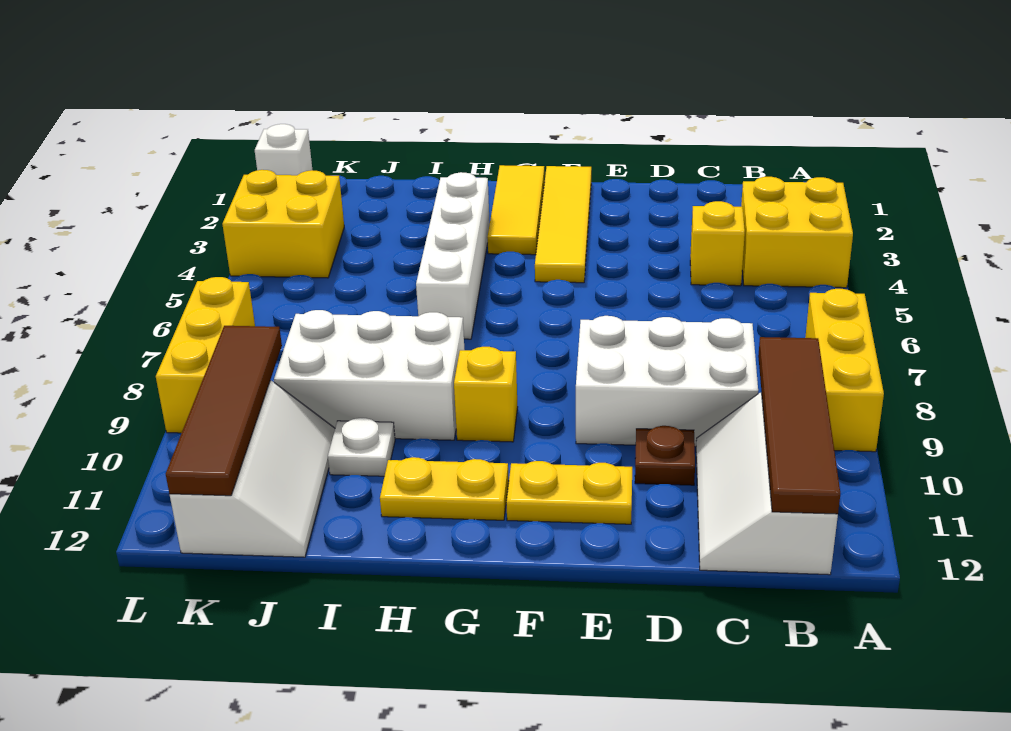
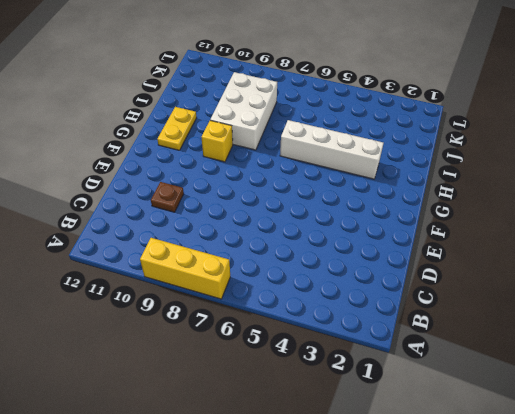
none -> yellow brick A3:B4 level 1
none -> white slope B10:C12 level 1 top B
none -> yellow brick C4 level 1

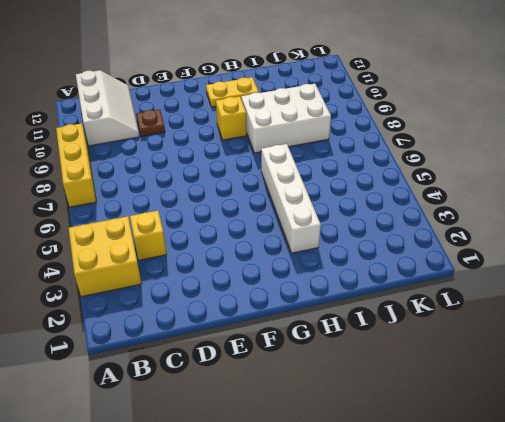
none -> white brick C8:E9 level 1
none -> yellow plate E11:F11 level 1
none -> yellow tile F1:F4 level 1

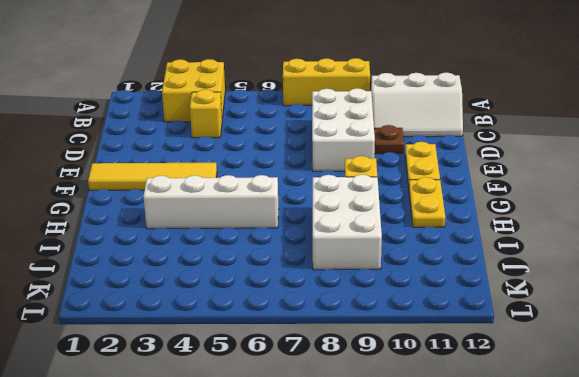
none -> yellow tile G1:G3 level 1
none -> white plate I10 level 1
none -> white slope J10:K12 level 1 top K

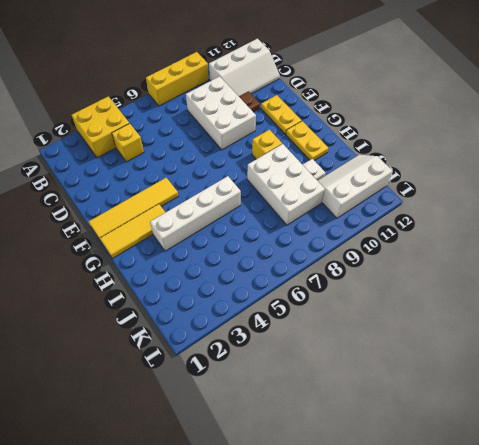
none -> yellow brick K3:L4 level 1
none -> white brick L1 level 1
none -> yellow brick L7:L9 level 1

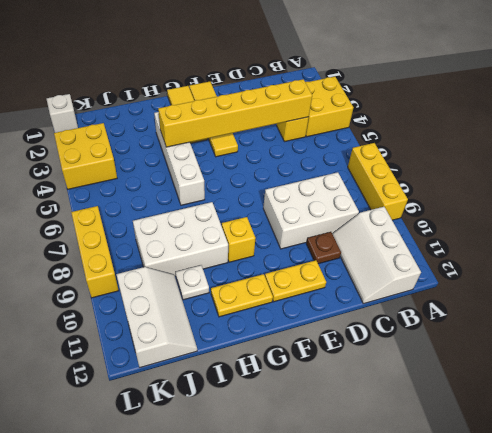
yellow brick C4:H4 level 2 -> none
none -> brown tile B9:B12 level 2
none -> brown tile K9:K12 level 2

